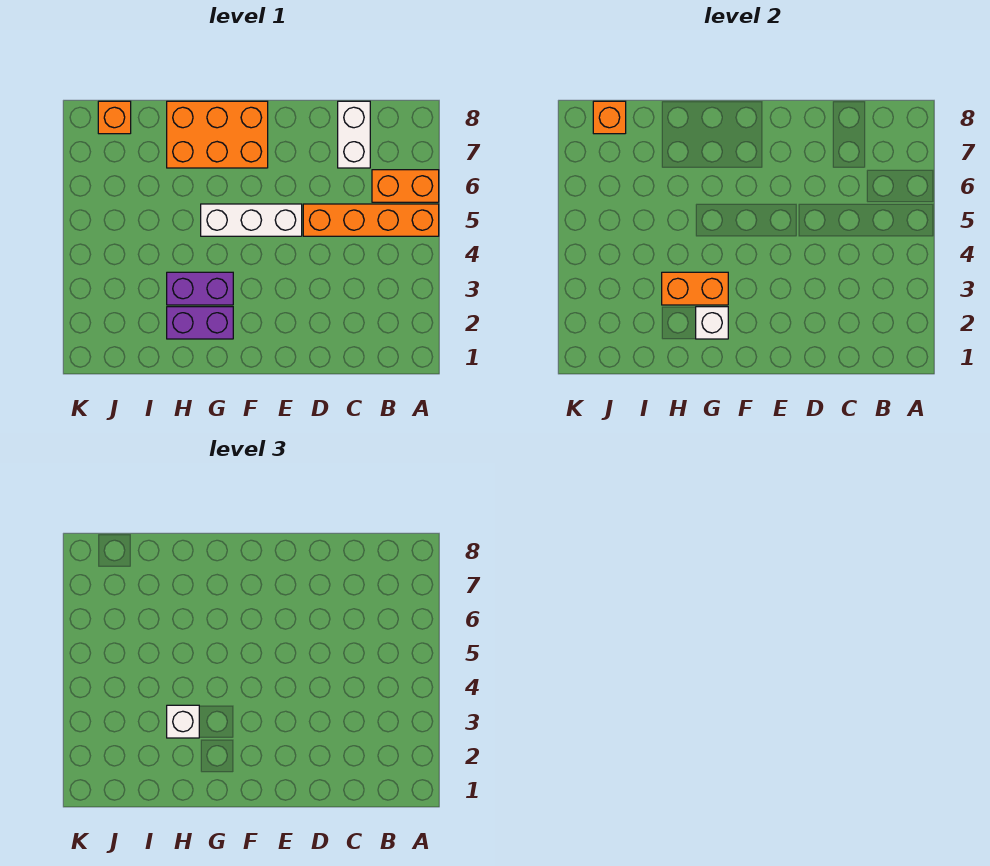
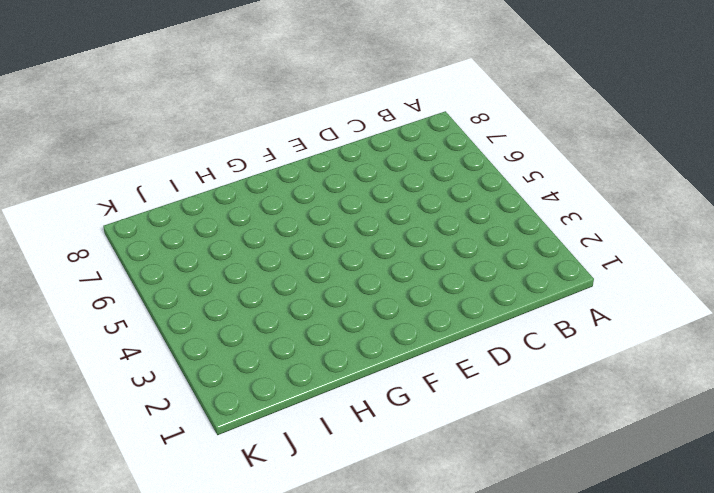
none -> orange brick A5:D5 level 1
none -> orange brick A6:B6 level 1
none -> white brick C7:C8 level 1

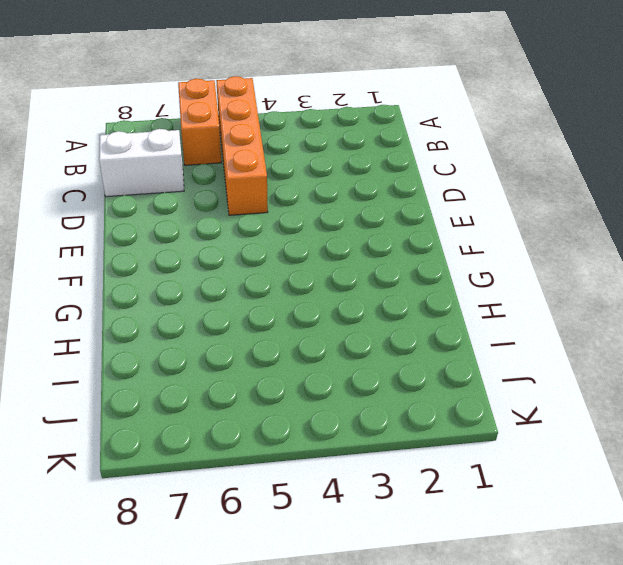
none -> white brick E5:G5 level 1
none -> orange brick F7:H8 level 1
none -> purple brick G2:H2 level 1

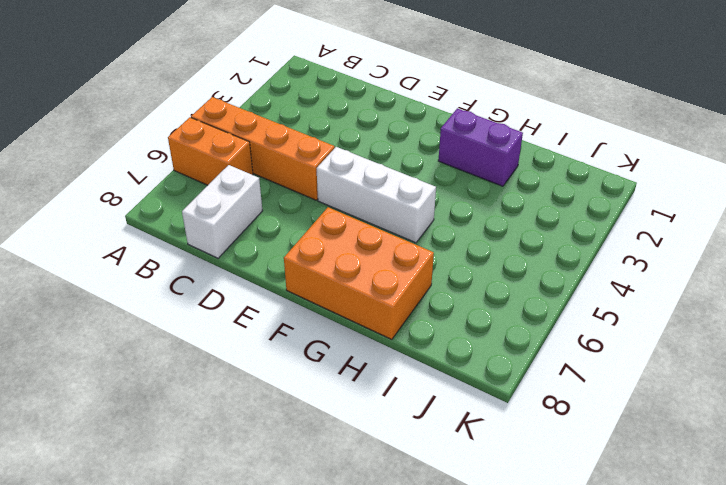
none -> purple brick G3:H3 level 1
none -> orange brick J8 level 1
none -> white brick G2 level 2

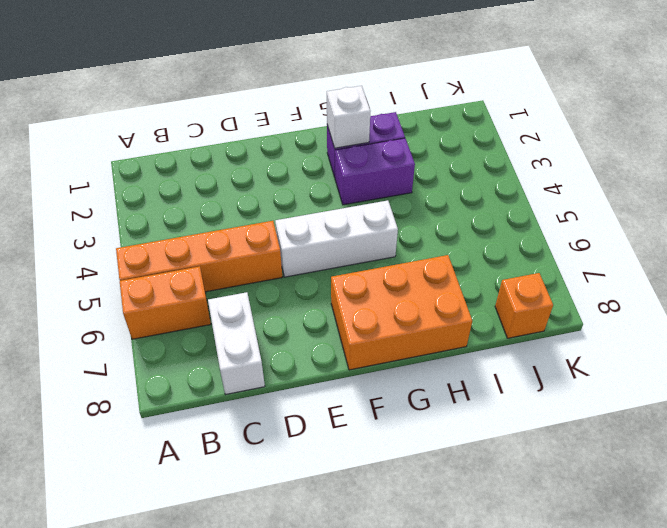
none -> orange brick G3:H3 level 2
none -> orange brick J8 level 2
none -> white brick H3 level 3

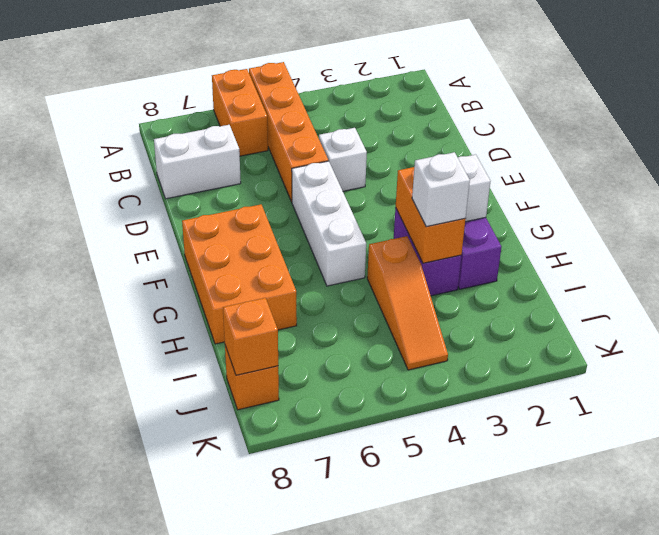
white brick D4 level 1 -> none
orange slope H4:J4 level 1 top H -> none

